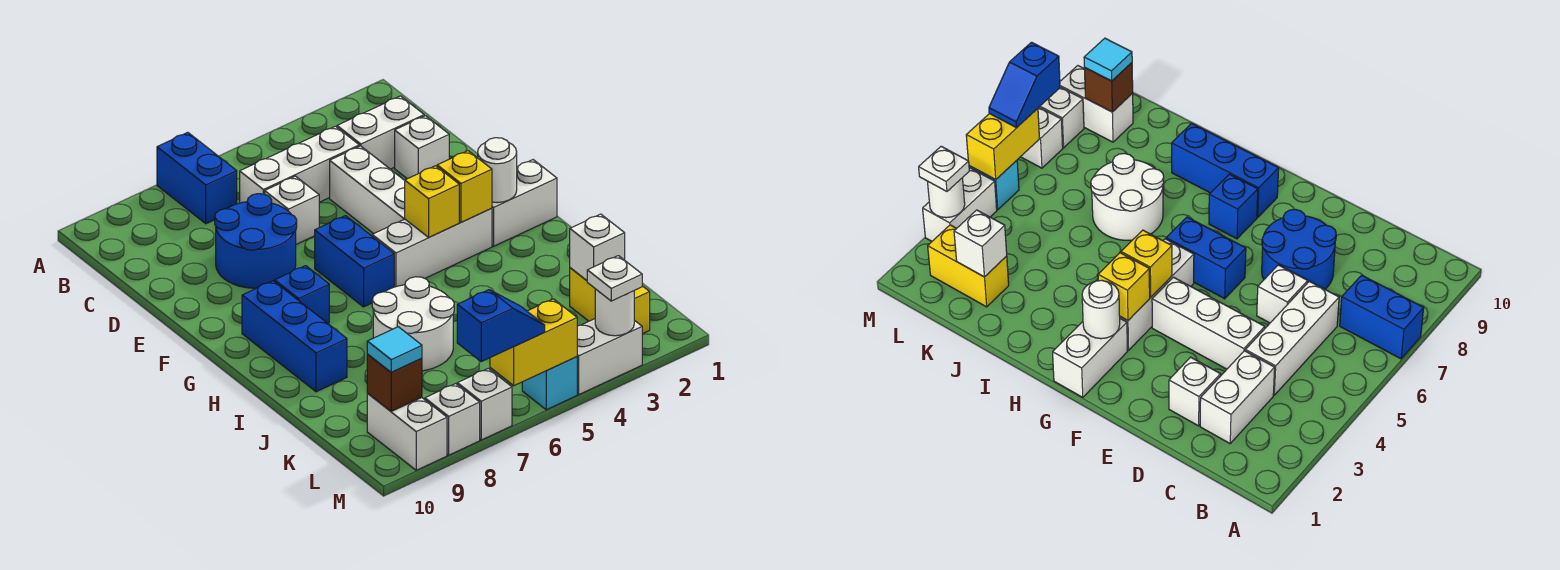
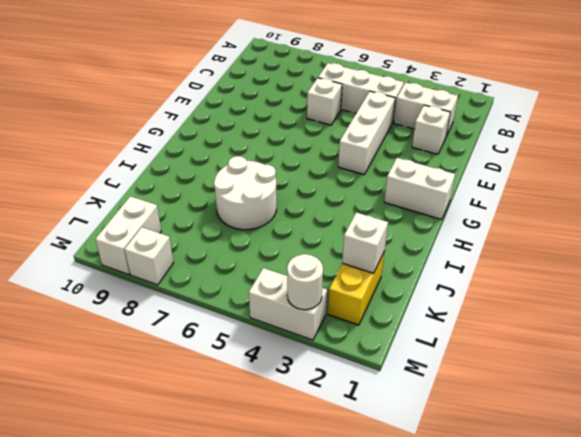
none -> blue brick A7:B7 level 1
none -> blue round brick D7:E8 level 1
none -> blue brick F6:G6 level 1

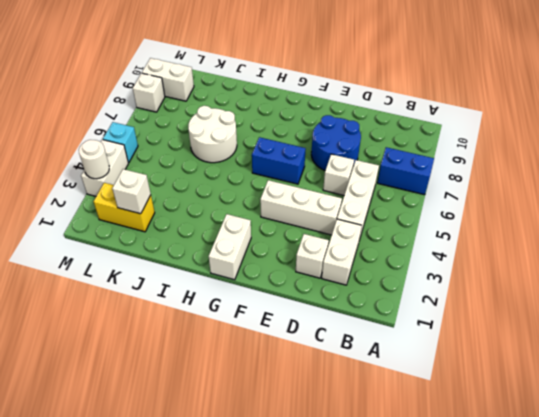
none -> white brick G3:G5 level 1
none -> blue brick G8 level 1
none -> blue brick G9:I9 level 1

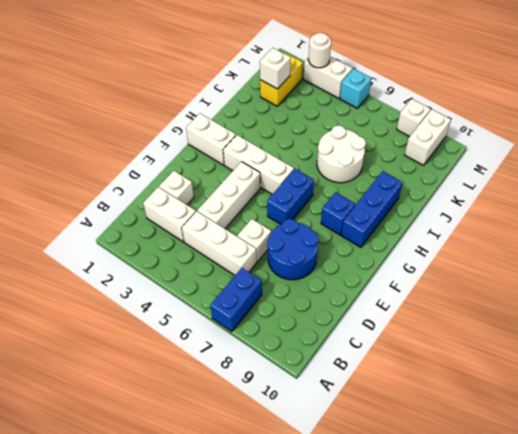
none -> white brick M7 level 1
none -> white round brick G2 level 2
none -> yellow brick G3 level 2

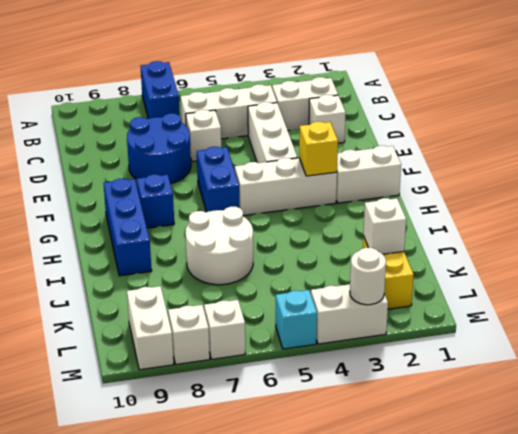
none -> white round brick G2 level 2
none -> yellow brick G4 level 2
none -> brown brick L9 level 2

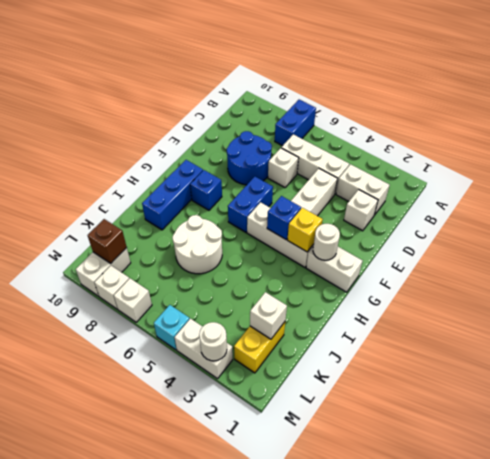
blue brick G4 level 2 -> yellow brick G4 level 2
none -> yellow brick M5:M6 level 2
none -> cyan tile L9 level 3
none -> white plate M3 level 3

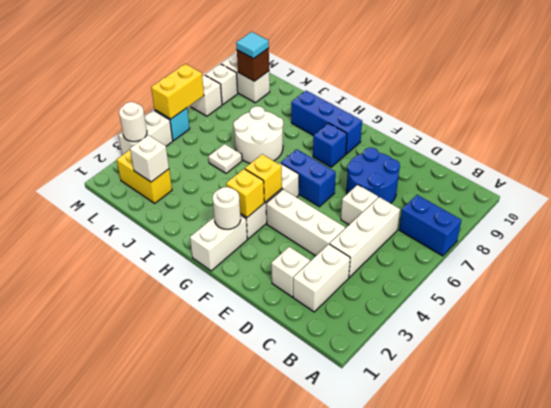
white plate J5 level 1 -> white plate M3 level 3
none -> blue slope M6:M7 level 3 top 7

